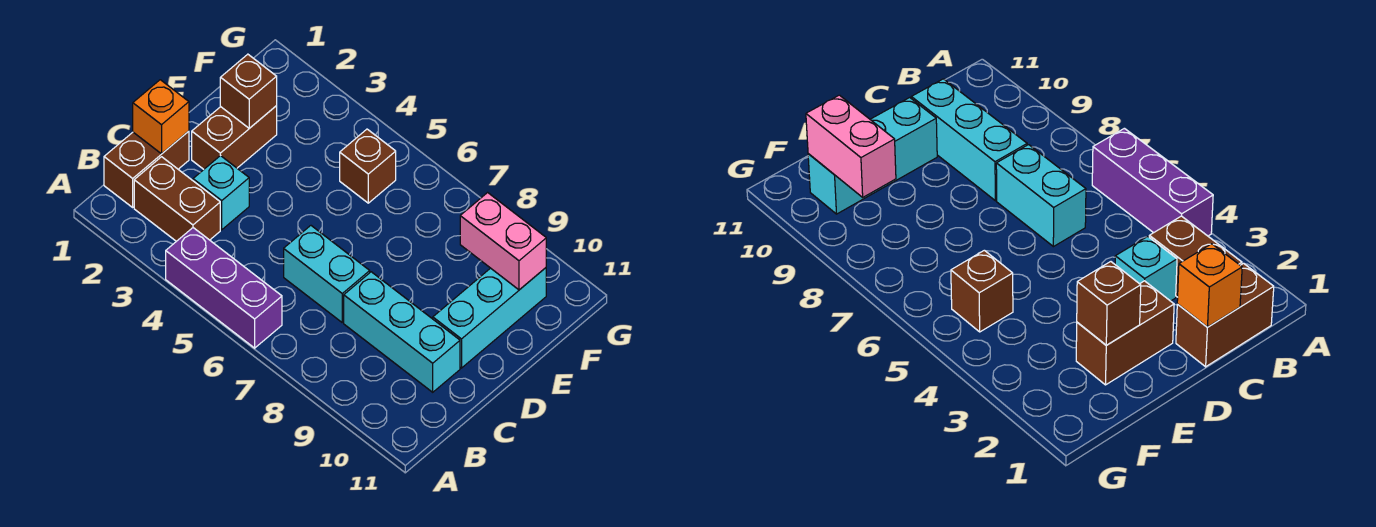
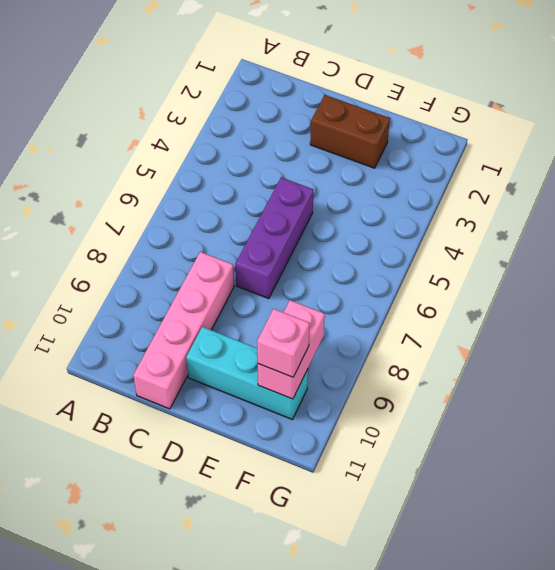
pink brick C8:C11 level 1 -> cyan brick C8:C10 level 1
purple brick D5:D7 level 1 -> purple brick A4:A6 level 1
pink brick F10 level 3 -> none
none -> brown brick B1:C1 level 1
none -> brown brick B2:B3 level 1
none -> cyan brick C3 level 1

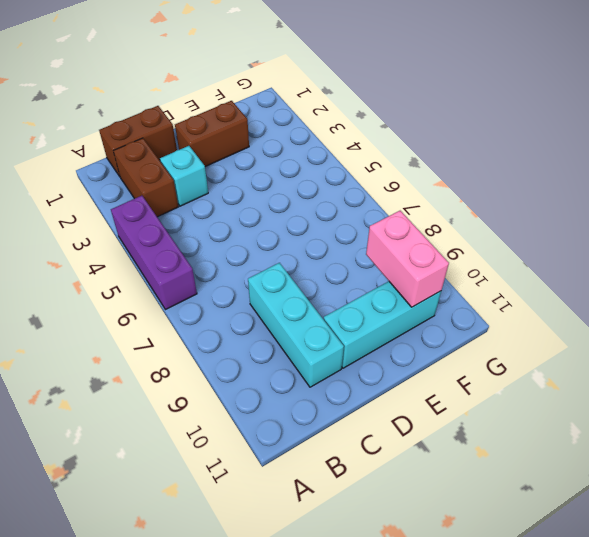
none -> cyan brick C6:C7 level 1
none -> brown brick F5 level 1
none -> orange brick C1 level 2

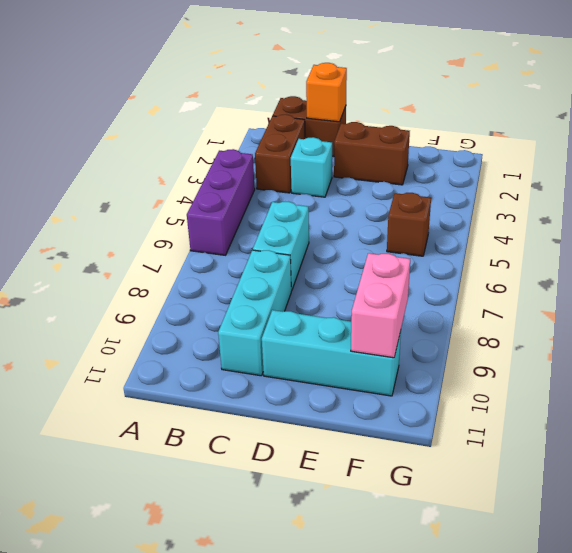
none -> brown brick E2 level 2

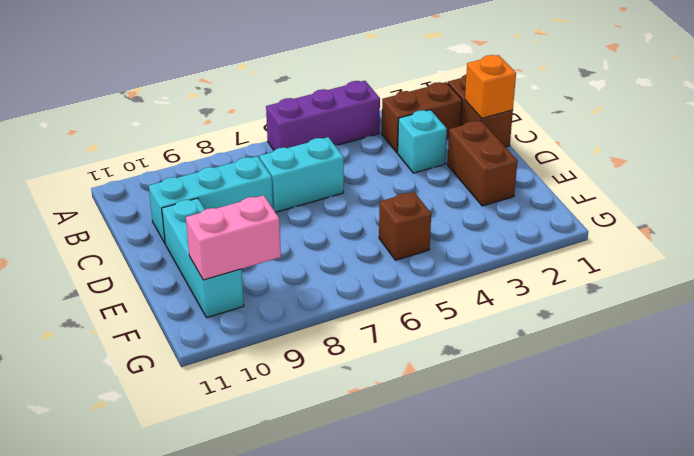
none -> brown brick E2 level 2

